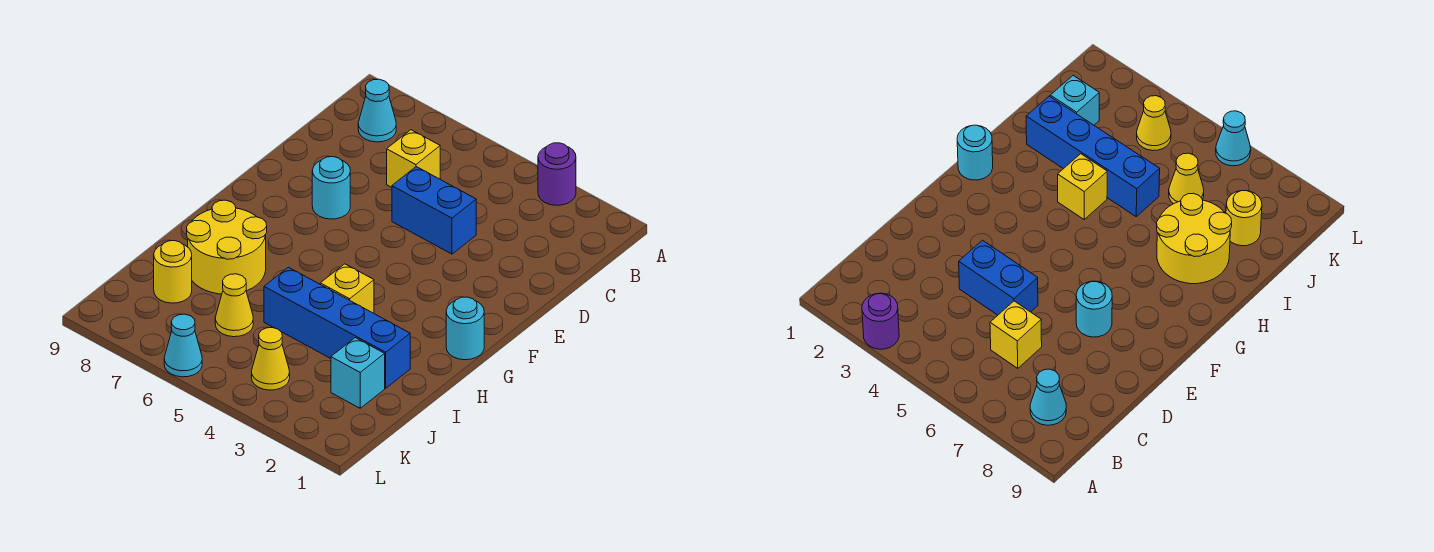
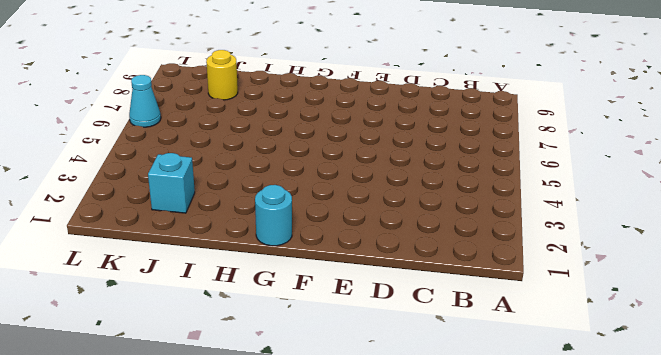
none -> purple round brick A3 level 1
none -> cyan cone B8 level 1
none -> yellow brick C6 level 1

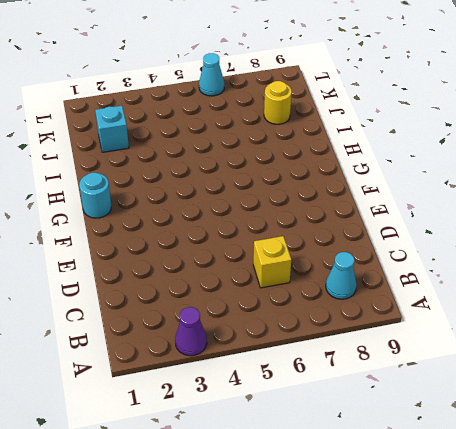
purple cone A3 level 1 -> purple round brick A3 level 1
none -> blue brick D4:D5 level 1
none -> cyan round brick E7 level 1
none -> yellow brick H4 level 1

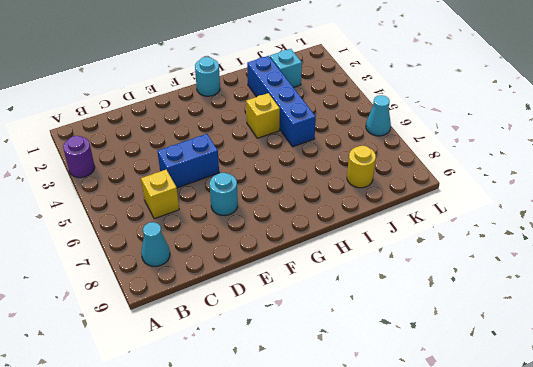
blue brick D5:E5 level 1 -> blue brick D4:D5 level 1
none -> yellow round brick H7:I8 level 1
none -> yellow cone J6 level 1
none -> yellow cone K4 level 1

